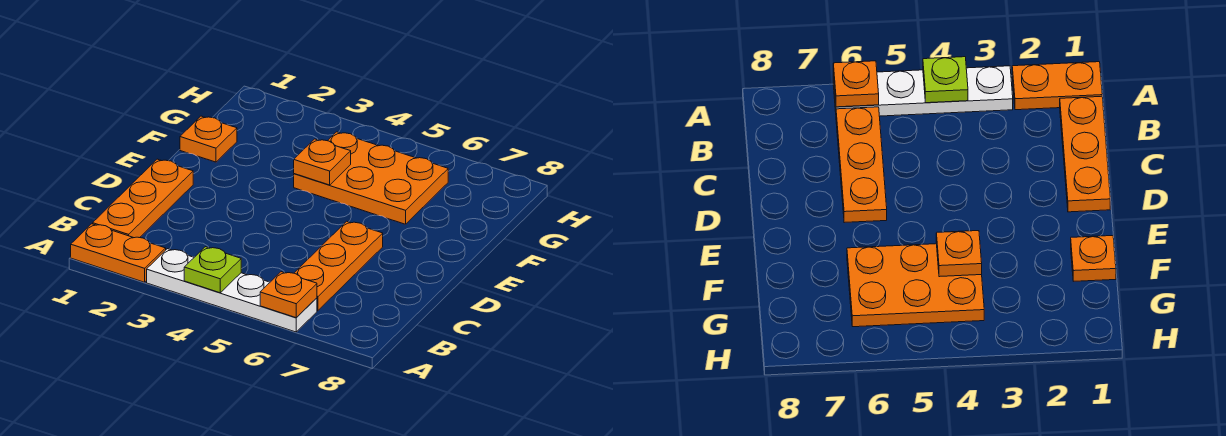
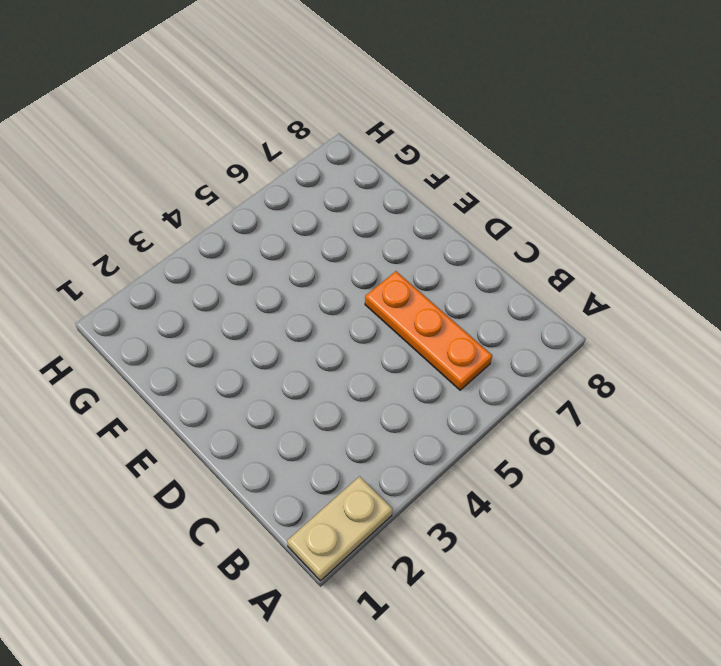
tan plate A1:A2 level 1 -> orange plate A1:A2 level 1
none -> white plate A3:A6 level 1
none -> orange plate B1:D1 level 1

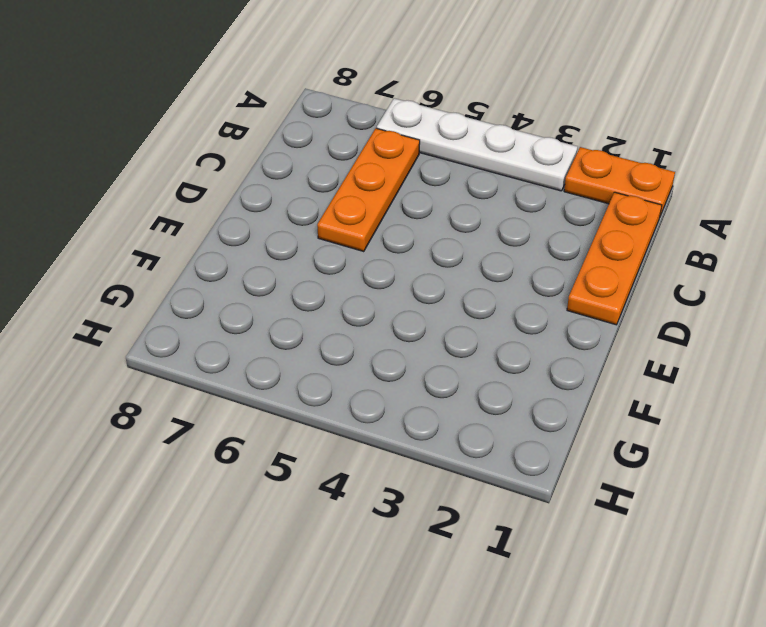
none -> orange plate F1 level 1
none -> orange plate F4:G6 level 1

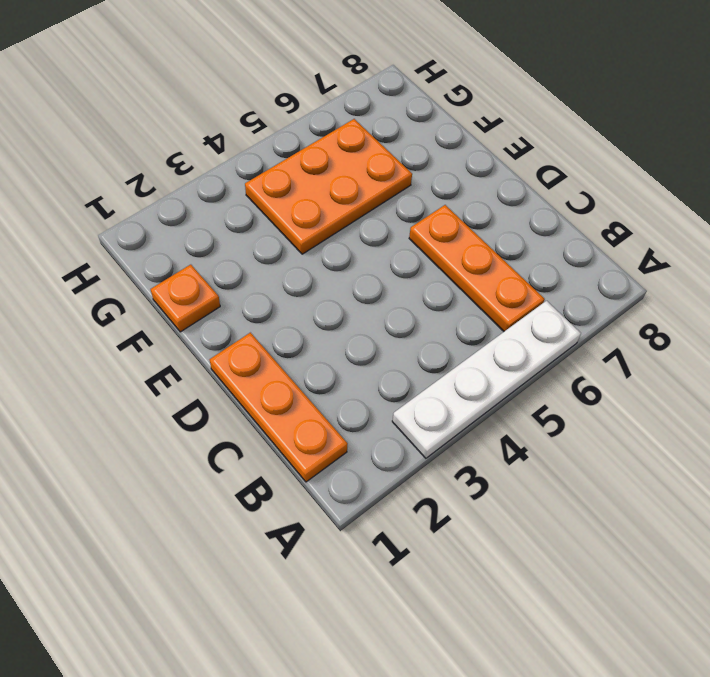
none -> orange plate A1:A2 level 1
none -> lime plate A4 level 2

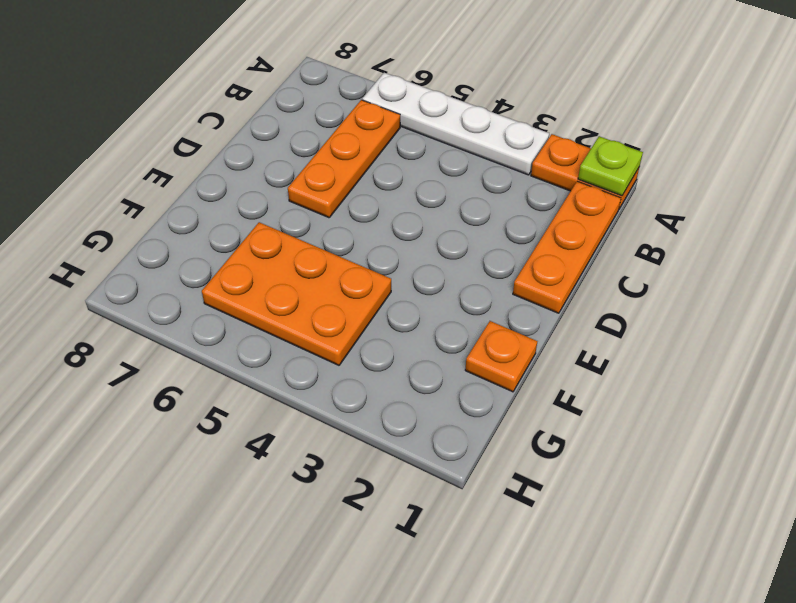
lime plate A1 level 2 -> lime plate A4 level 2
none -> orange plate A6 level 2
none -> orange plate F4 level 2

